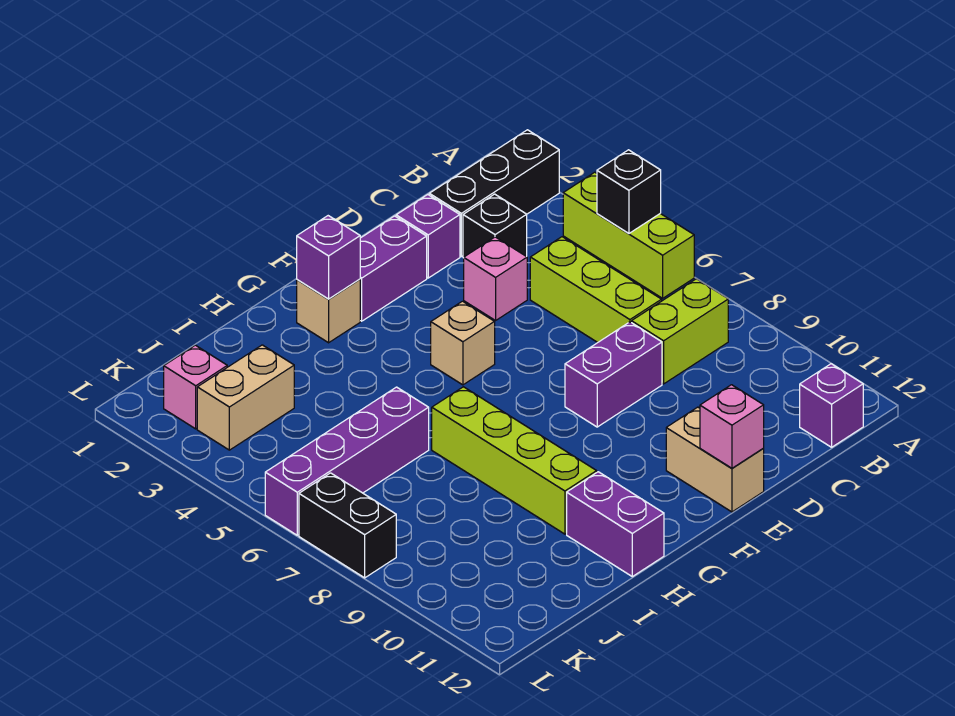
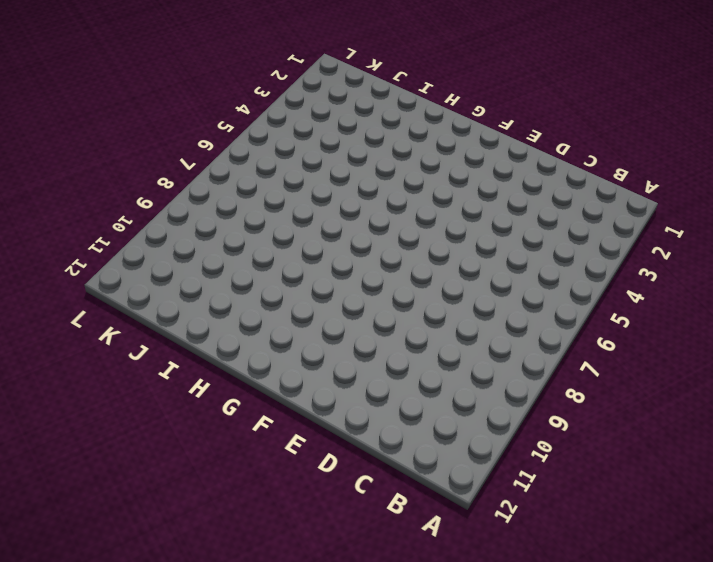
none -> black brick A2:C2 level 1
none -> lime brick A4:A6 level 1
none -> lime brick B8:C8 level 1

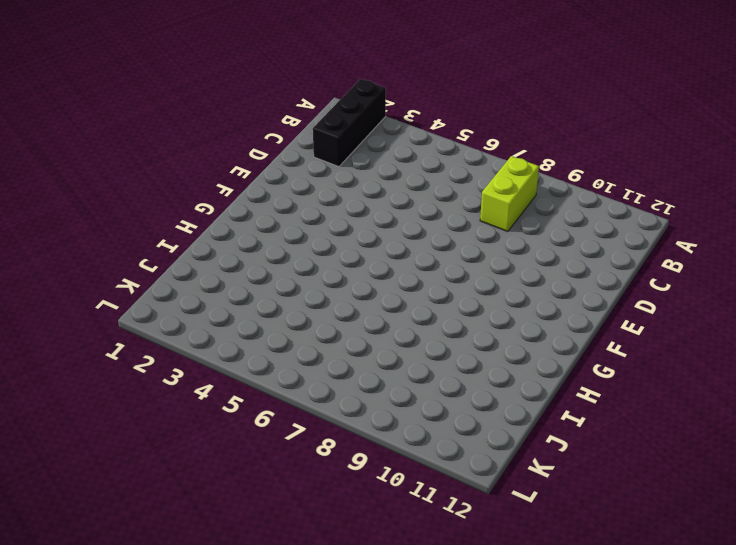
none -> lime brick A4:A6 level 1
none -> purple brick B12 level 1
none -> black brick C3 level 1

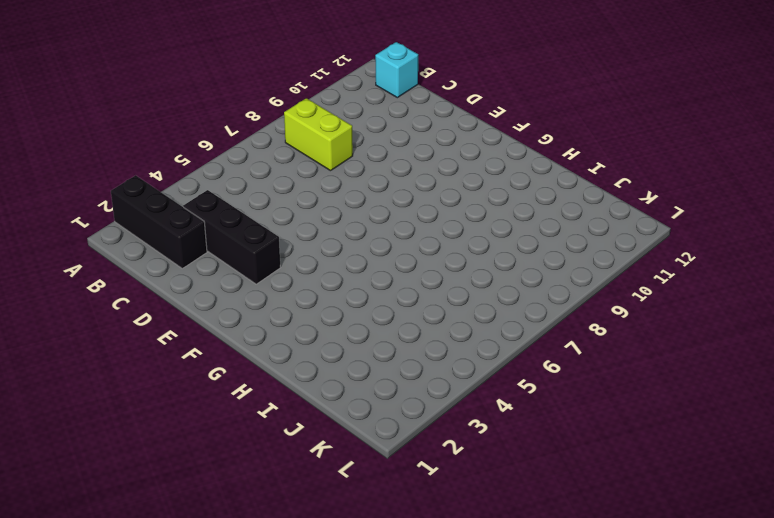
cyan brick B12 level 1 -> purple brick B12 level 1
black brick C3:E3 level 1 -> black brick C3 level 1
none -> lime brick A4:A6 level 1
none -> lime brick C5:C7 level 1
none -> purple brick D2 level 1

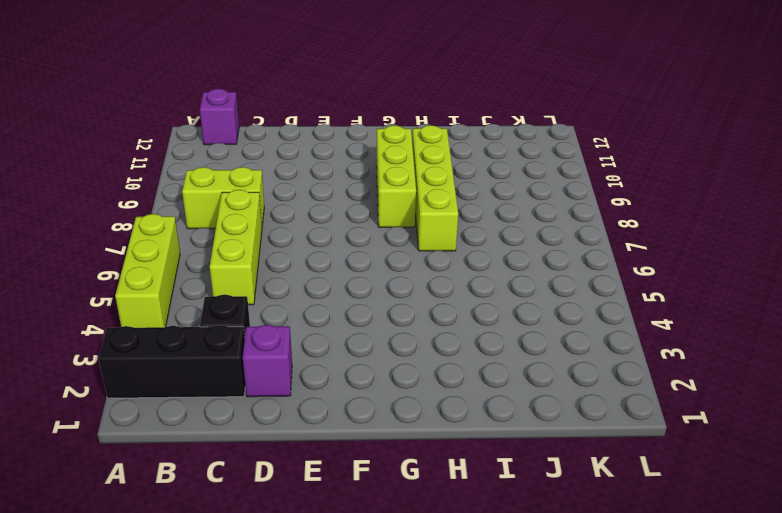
lime brick G8:G10 level 1 -> none
none -> pink brick D4 level 1
none -> purple brick D8:E8 level 1
none -> purple brick E2:F2 level 1

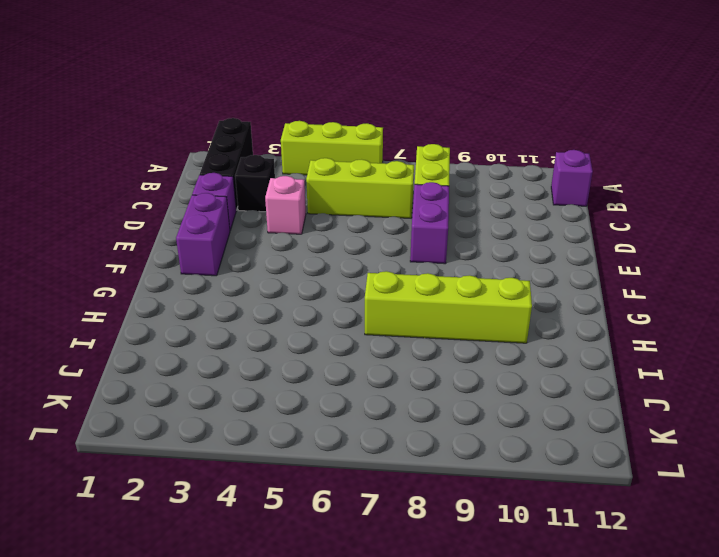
none -> tan brick E11:E12 level 1
none -> tan brick F5 level 1
none -> tan brick G2 level 1

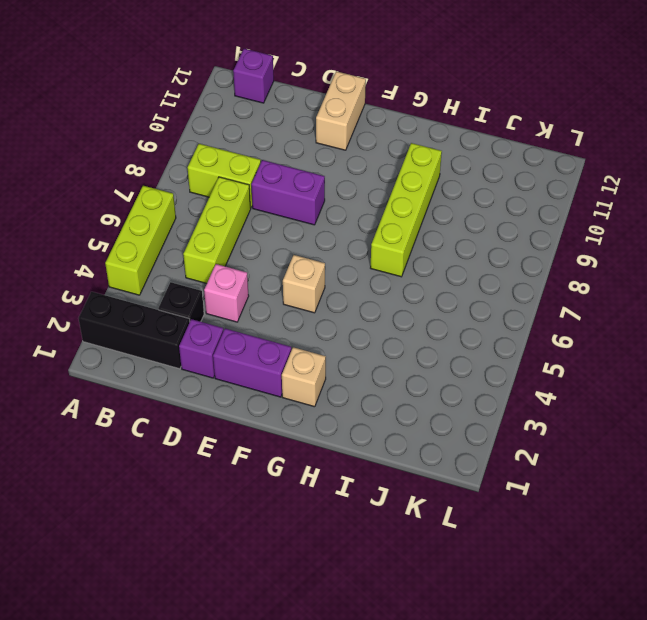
none -> purple brick H11:H12 level 1
none -> purple brick I6:L6 level 1
none -> tan brick J3:K3 level 1

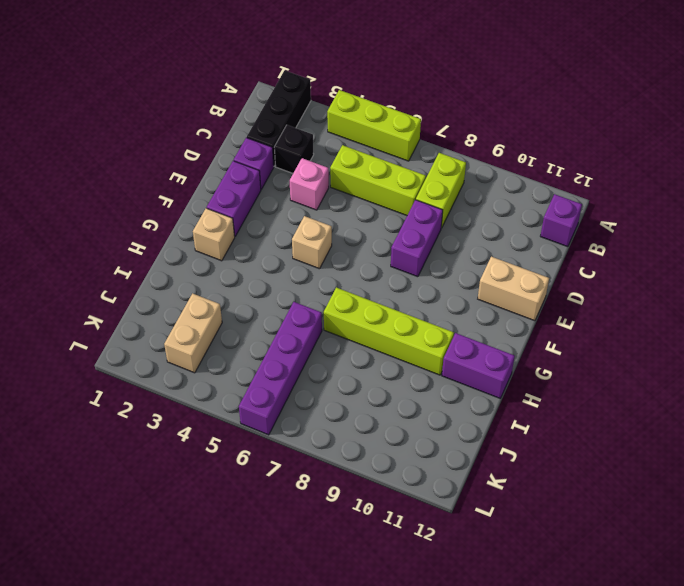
none -> pink brick K2 level 1
none -> black brick L7:L8 level 1
none -> black brick A5 level 2

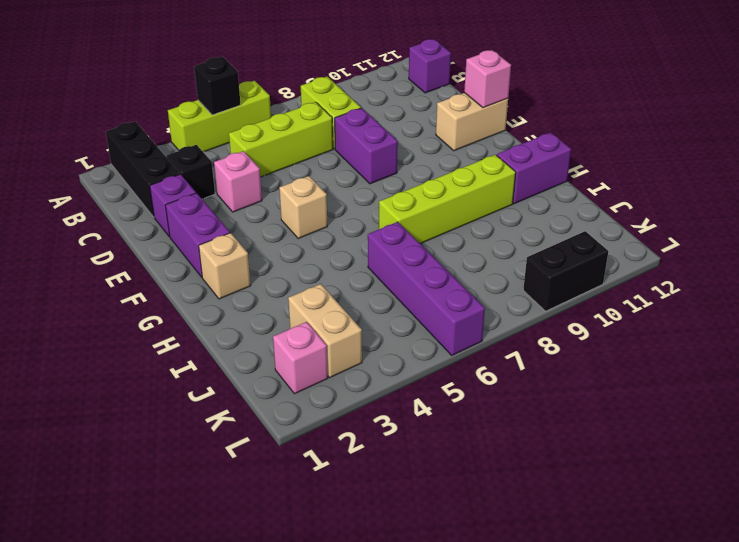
black brick L9:L10 level 1 -> black brick L7:L8 level 1
none -> purple brick G2 level 2

